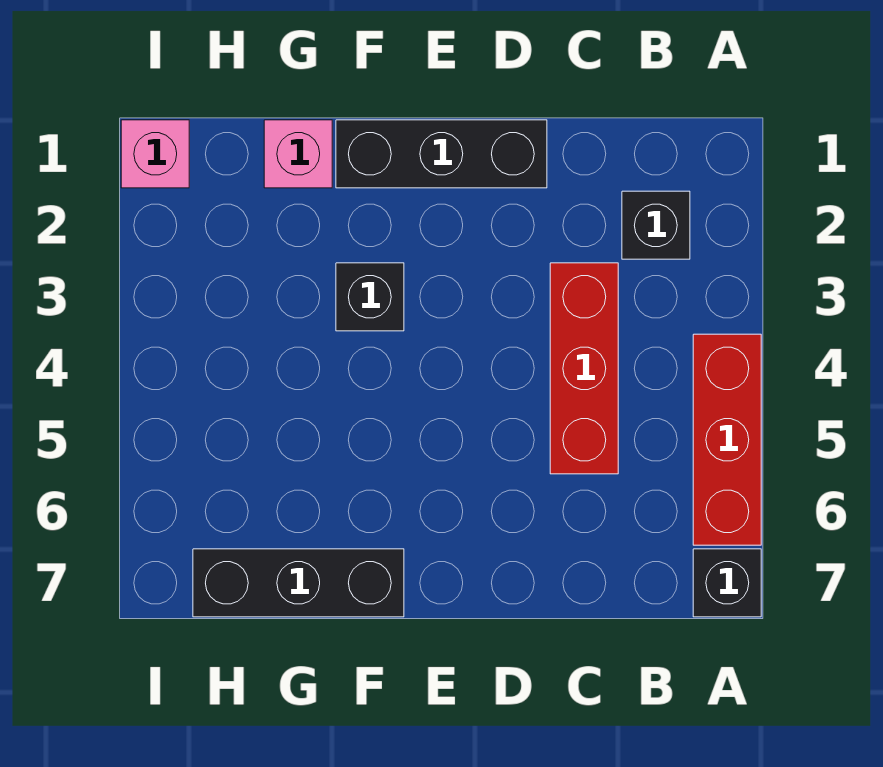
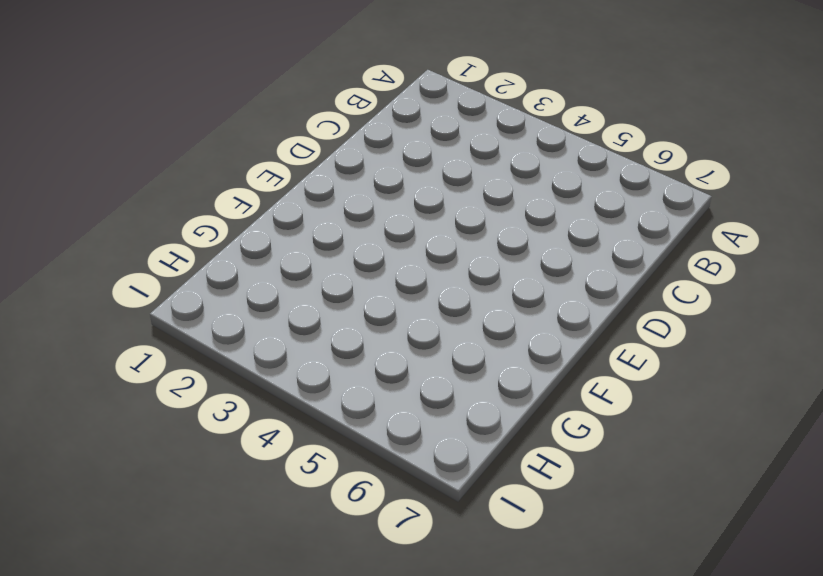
none -> red brick A4:A6 level 1
none -> black brick A7 level 1

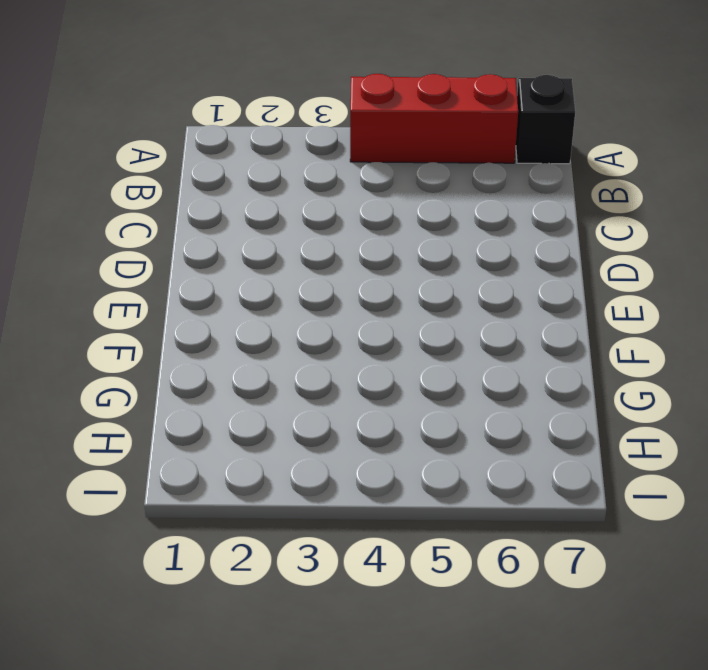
none -> black brick B2 level 1
none -> red brick C3:C5 level 1

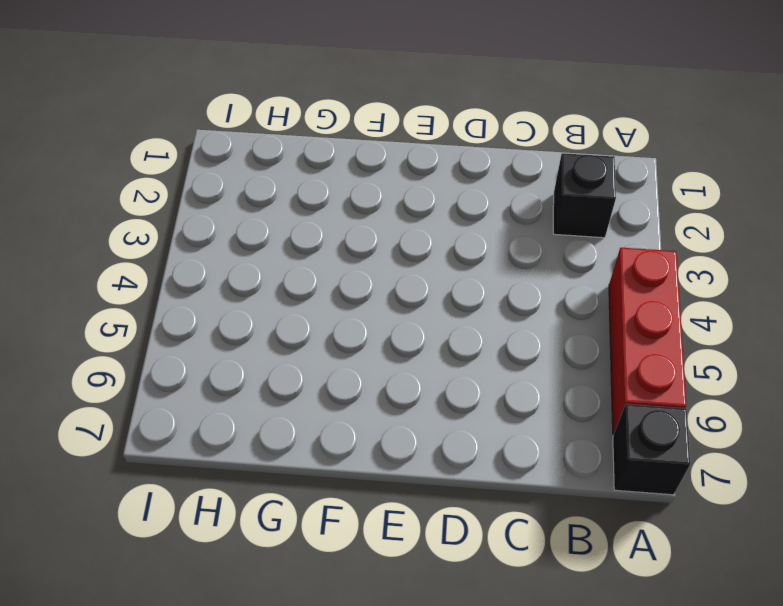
none -> red brick C3:C5 level 1
none -> black brick D1:F1 level 1

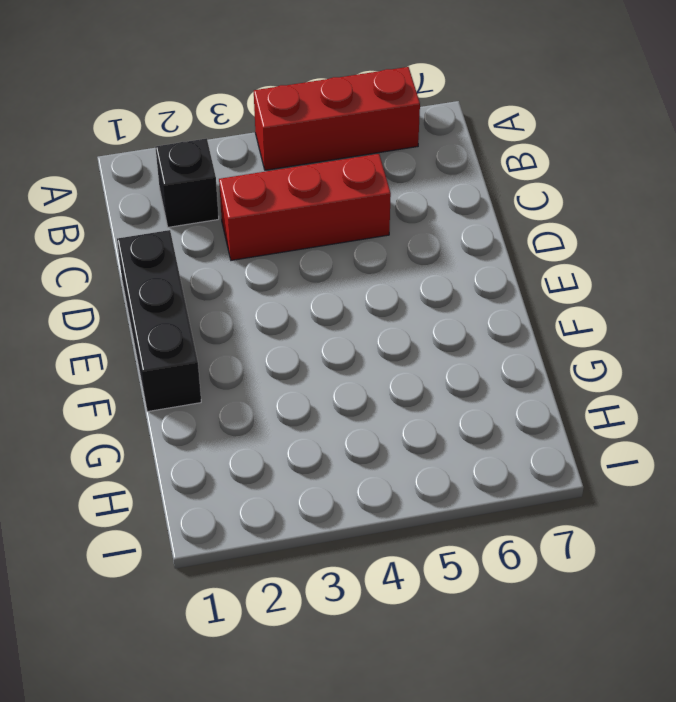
none -> black brick A7 level 1
none -> black brick F3 level 1

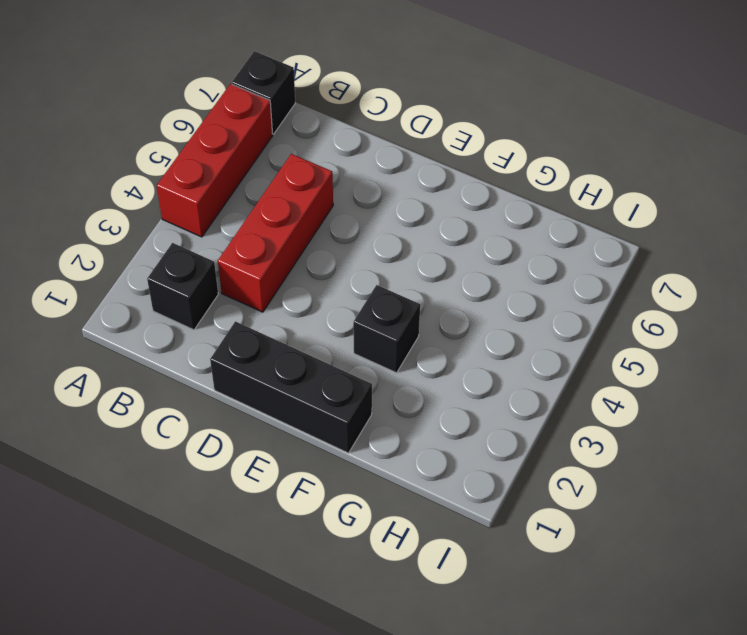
none -> black brick F7:H7 level 1
none -> pink brick G1 level 1

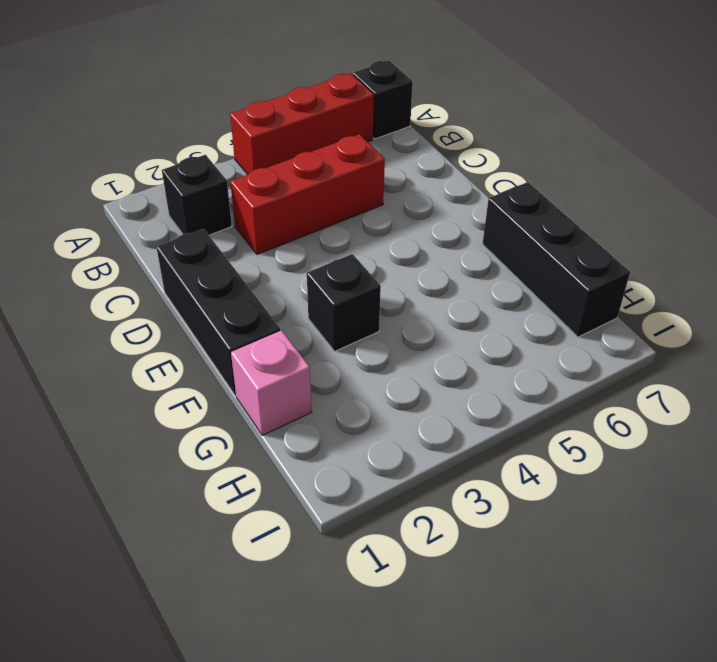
none -> pink brick I1 level 1

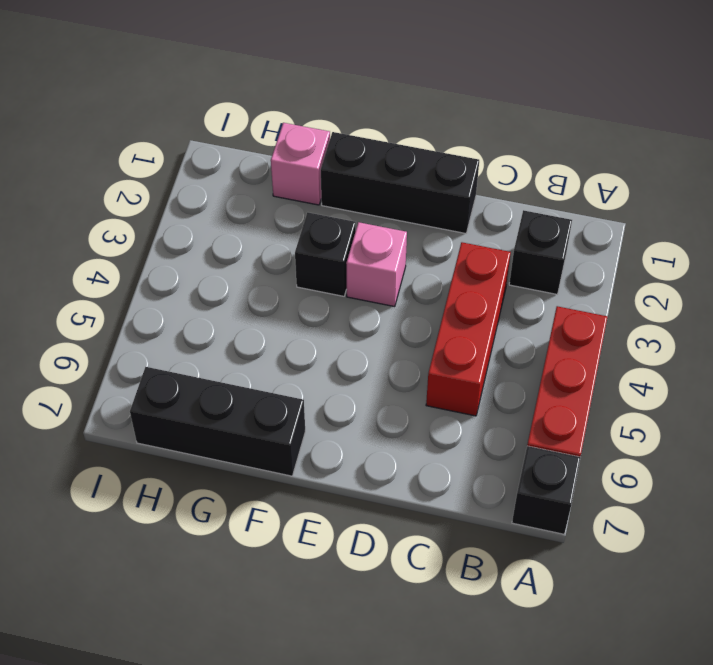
pink brick E3 level 1 -> pink brick I1 level 1

